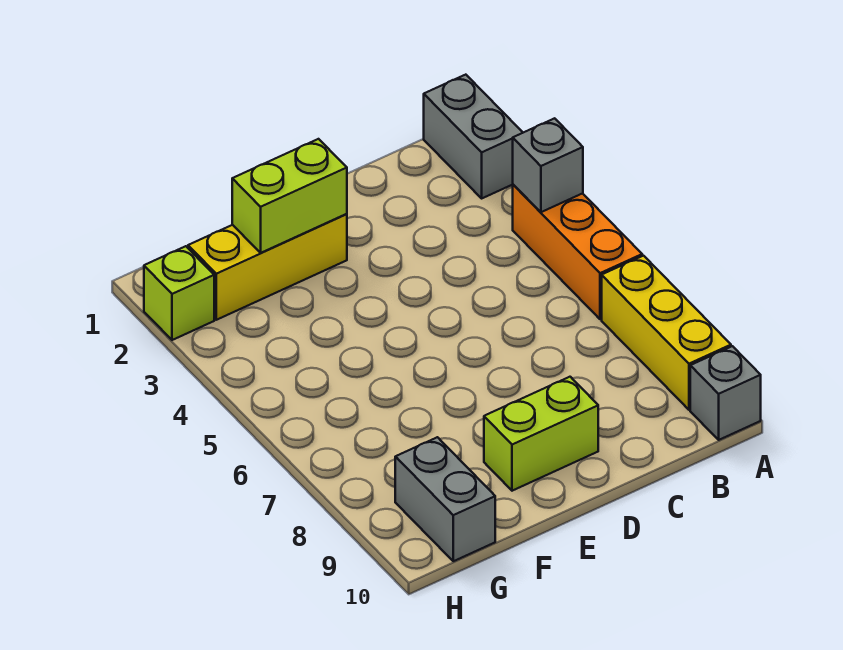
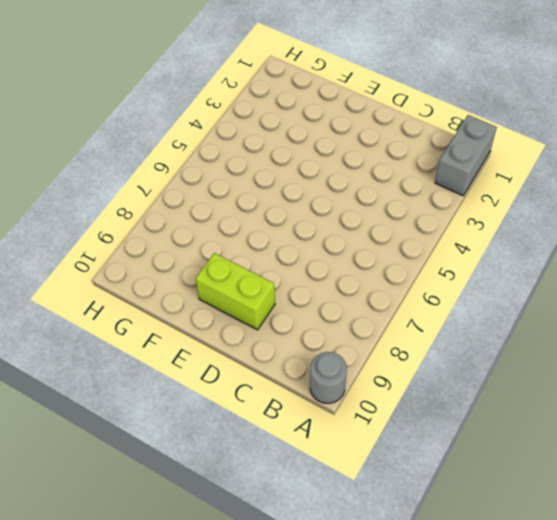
grey round brick A10 level 1 -> grey brick A10 level 1
none -> orange brick A4:A6 level 1
none -> yellow brick A7:A9 level 1

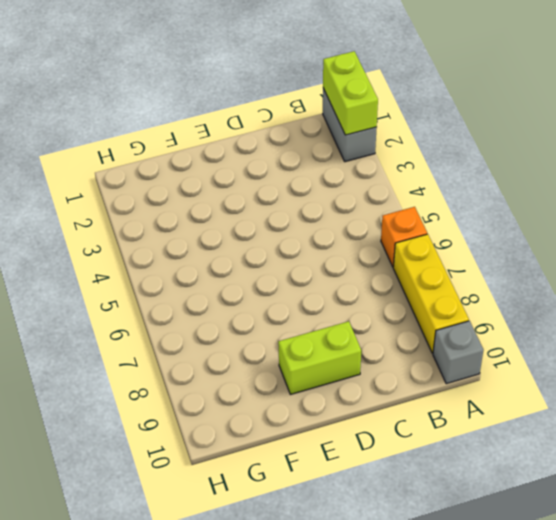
lime brick A1:A2 level 2 -> lime brick E2:F2 level 2
orange brick A6 level 1 -> orange brick A4:A6 level 1
none -> yellow brick E2:G2 level 1
none -> grey brick G9:G10 level 1

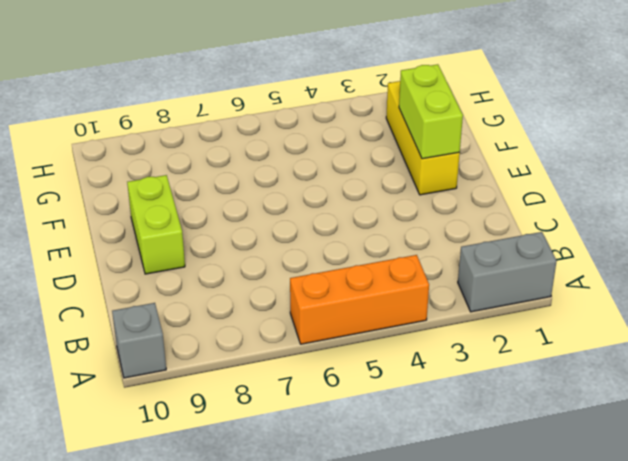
none -> yellow brick A7:A9 level 1
none -> grey brick G9:G10 level 1

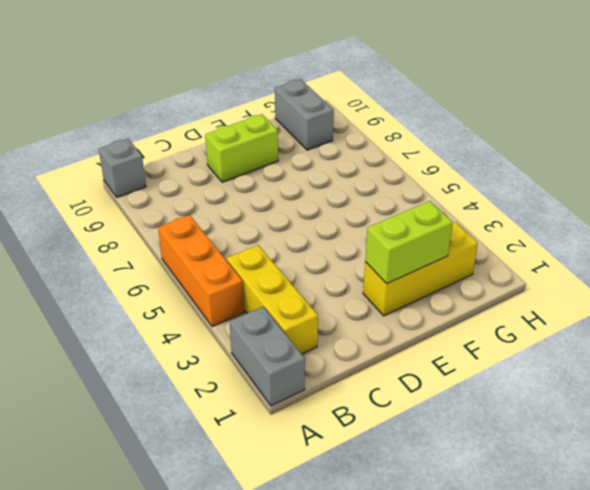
yellow brick B2:B4 level 1 -> yellow brick A7:A9 level 1
none -> lime brick H2 level 1
none -> grey brick A4 level 2

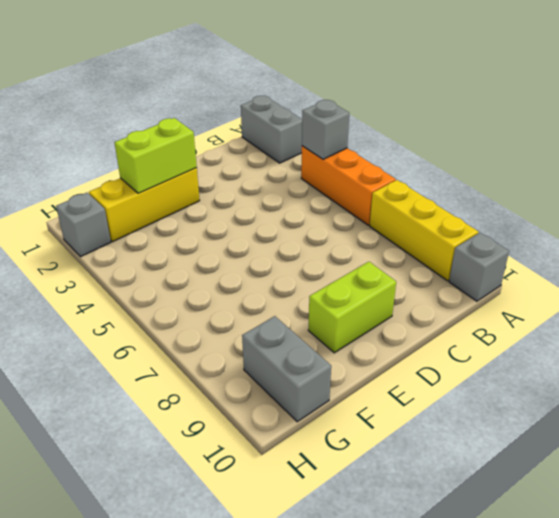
grey brick H2 level 1 -> lime brick H2 level 1

